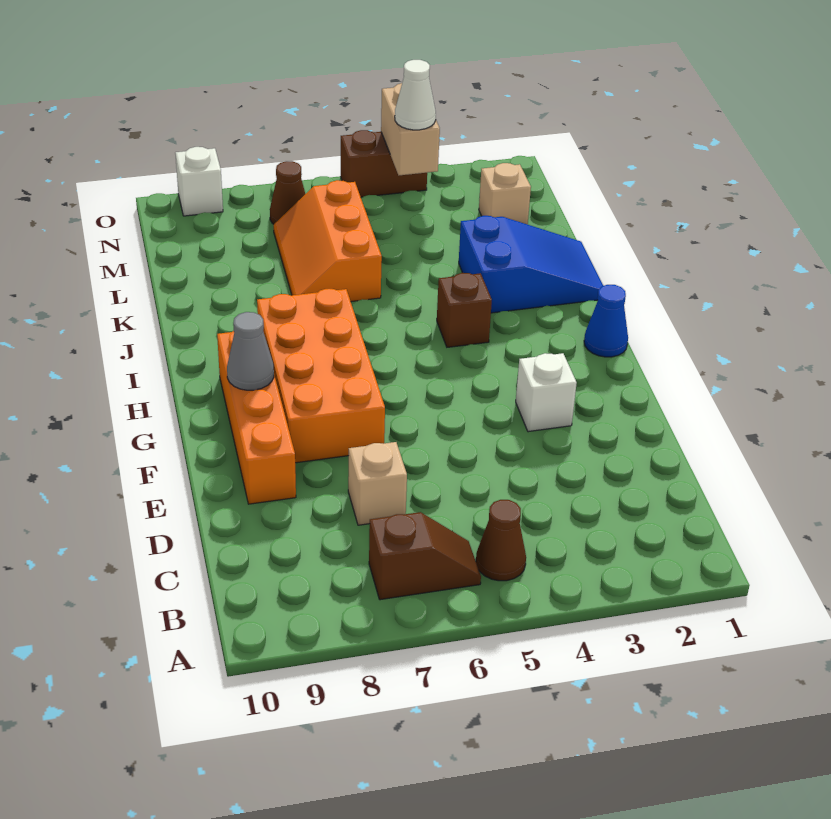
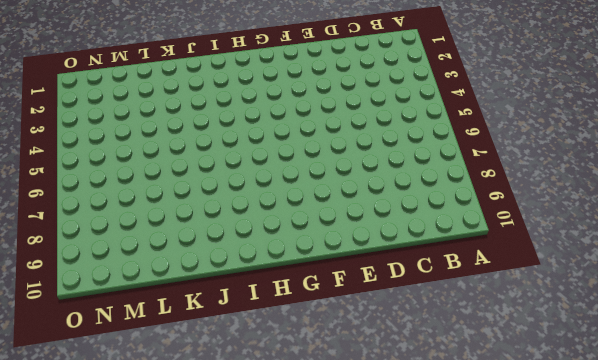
none -> brown cone B5 level 1
none -> brown slope B6:B7 level 1 top 7
none -> tan brick D7 level 1

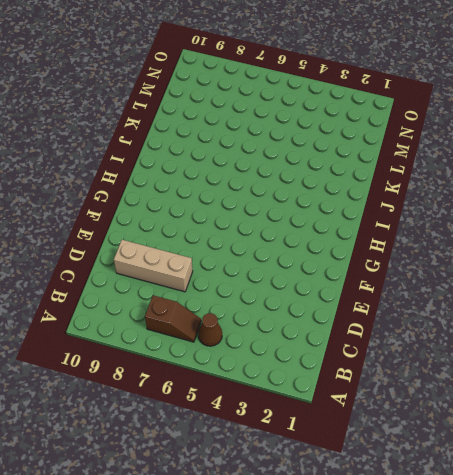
tan brick D7:D9 level 1 -> tan brick D7 level 1
none -> orange brick E9:H9 level 1
none -> white brick F3 level 1
none -> orange brick F7:I8 level 1

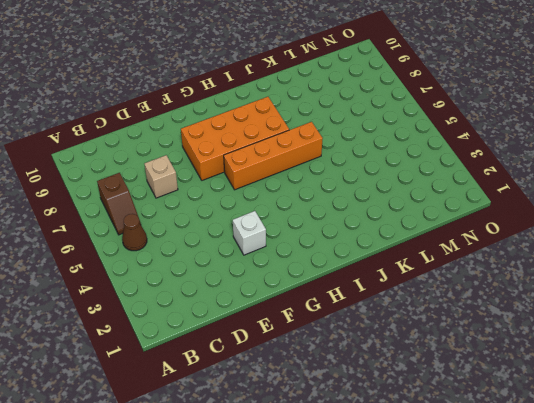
orange brick G6:J6 level 1 -> orange brick E9:H9 level 1
none -> blue cone H1 level 1
none -> brown brick I4 level 1
none -> blue slope J1:K3 level 1 top 3

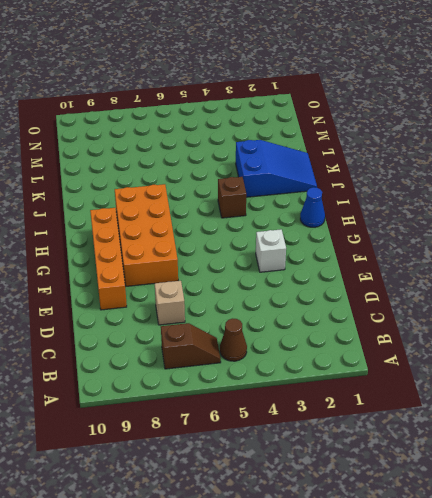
none -> orange slope K6:M7 level 1 top 6
none -> tan brick M2 level 1
none -> brown cone N7 level 1

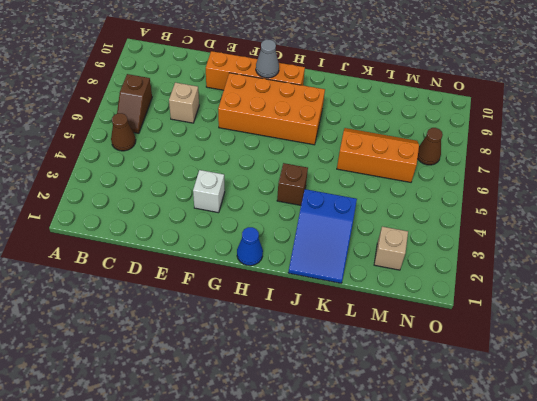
none -> brown brick O4:O5 level 1
none -> white brick O9 level 1
none -> tan brick N4:O4 level 2

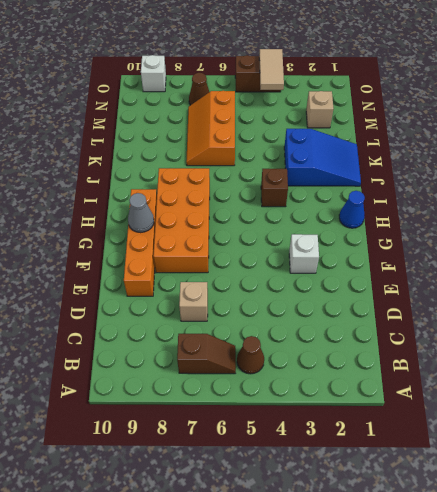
tan tile N4:O4 level 2 -> tan brick N4:O4 level 2
none -> white cone N4 level 3

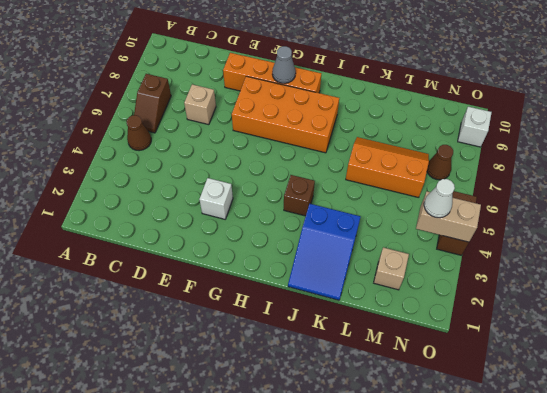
none -> blue cone H1 level 1

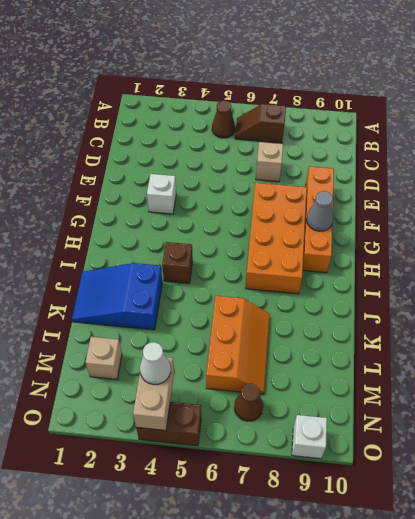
none -> blue cone H1 level 1

